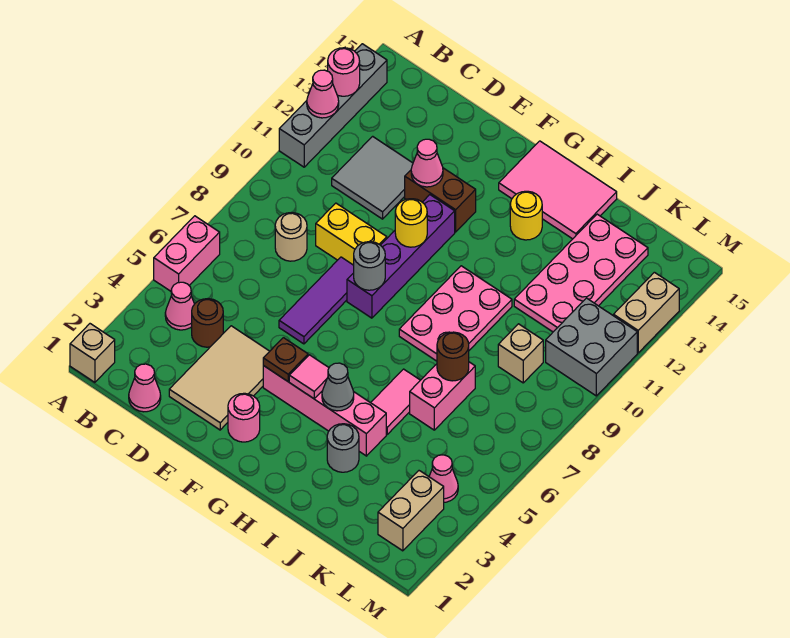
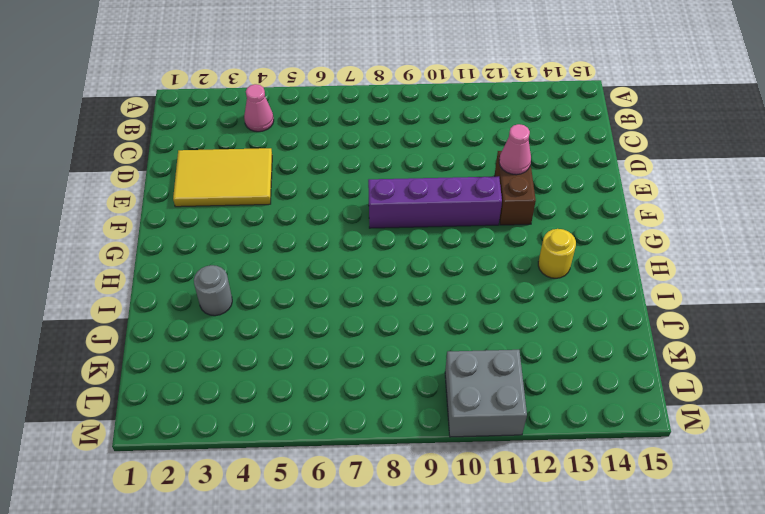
yellow tile D2:E4 level 1 -> tan tile D2:E4 level 1
none -> tan brick A1 level 1
none -> pink brick A5:A6 level 1
none -> grey brick A11:A14 level 1
none -> pink cone C1 level 1

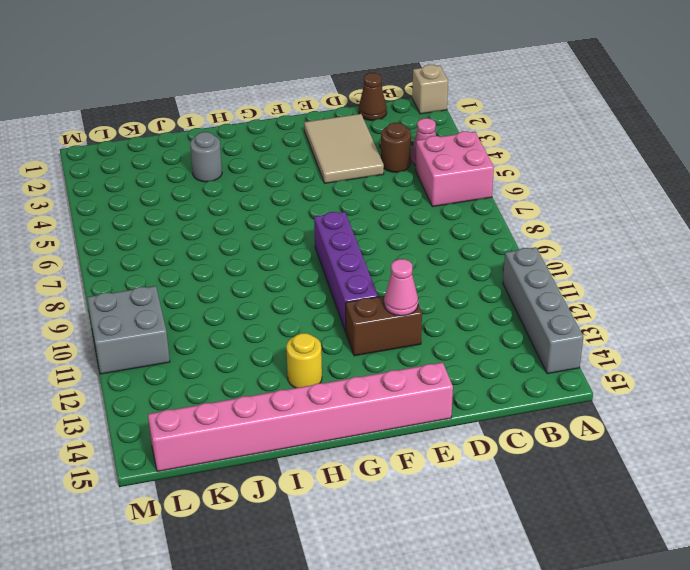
pink brick A5:B6 level 1 -> pink brick A5:A6 level 1
brown cone C1 level 1 -> pink cone C1 level 1
pink brick E15:L15 level 1 -> pink tile G14:I15 level 1
none -> tan round brick C8 level 1
none -> grey tile C11:D12 level 1
none -> yellow brick D9:E9 level 1
none -> purple tile E6:E8 level 1

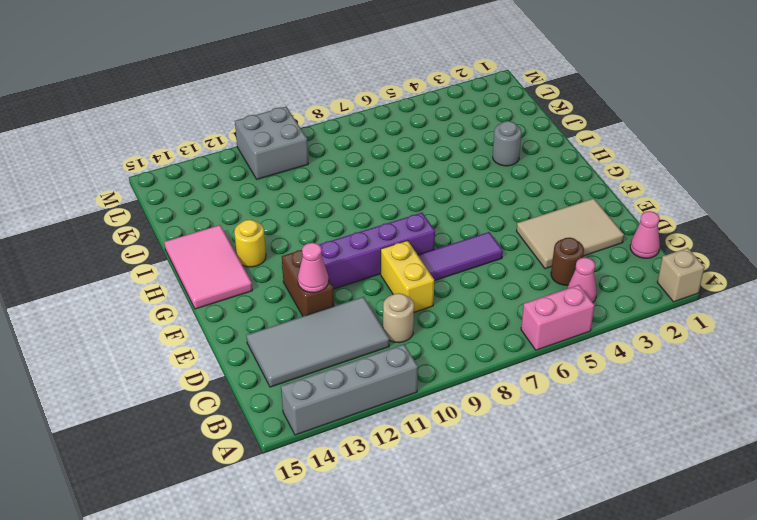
tan round brick C10 level 1 -> tan round brick C8 level 1
grey tile C11:D14 level 1 -> grey tile C11:D12 level 1
none -> pink round brick F2 level 1
none -> pink brick F4:I4 level 1
none -> pink plate H8:I10 level 1
none -> pink tile I5:I6 level 1

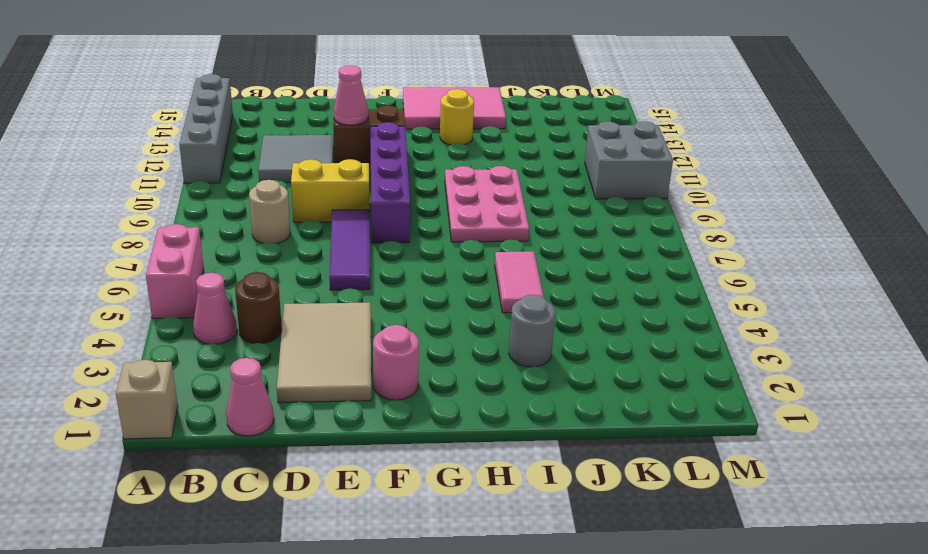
none -> pink brick F4:I4 level 1
none -> pink brick J6:J7 level 1
none -> pink plate J11:K14 level 1
none -> tan brick K9 level 1

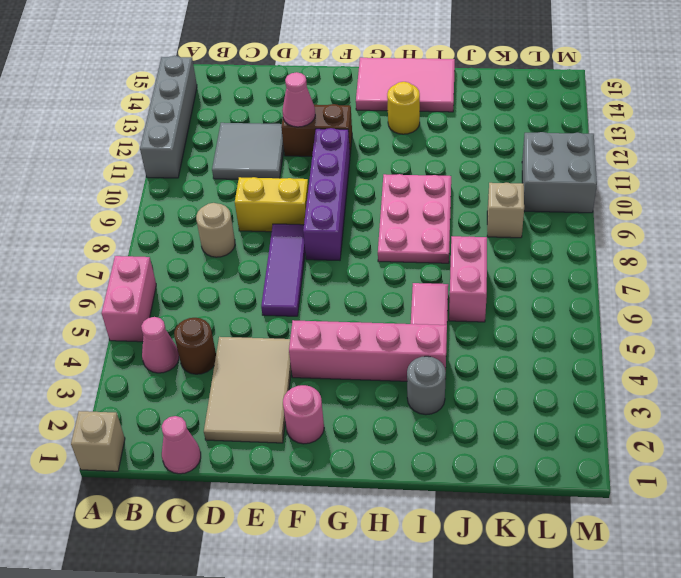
none -> pink plate J11:K14 level 1
none -> tan brick L2:L3 level 1
none -> pink cone L4 level 1
none -> tan brick M12:M13 level 1

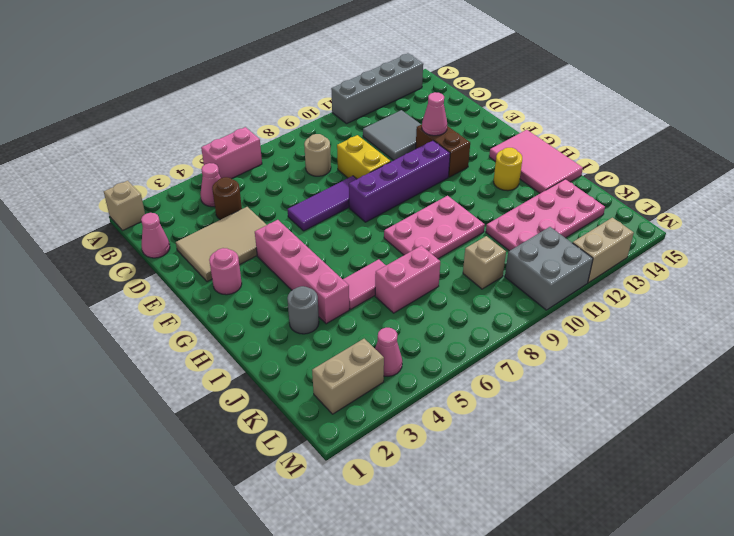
none -> pink cone A12 level 2
none -> pink round brick A13 level 2
none -> brown plate F4 level 2
none -> grey round brick F8 level 2

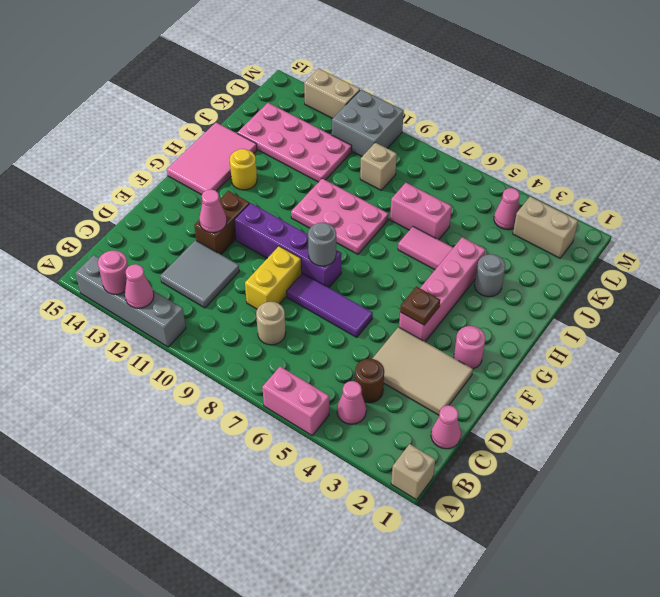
none -> yellow round brick F10 level 2
none -> pink tile G4 level 2
none -> grey cone H4 level 2
none -> brown round brick J7 level 2

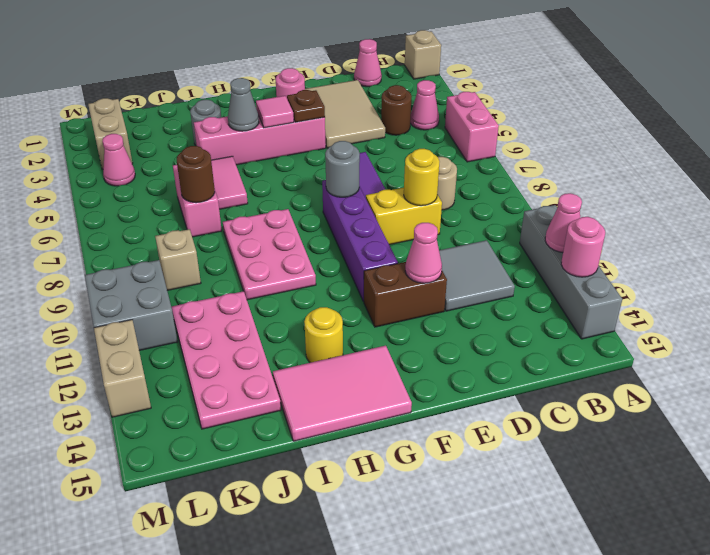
yellow round brick D9 level 2 -> yellow round brick F10 level 2

